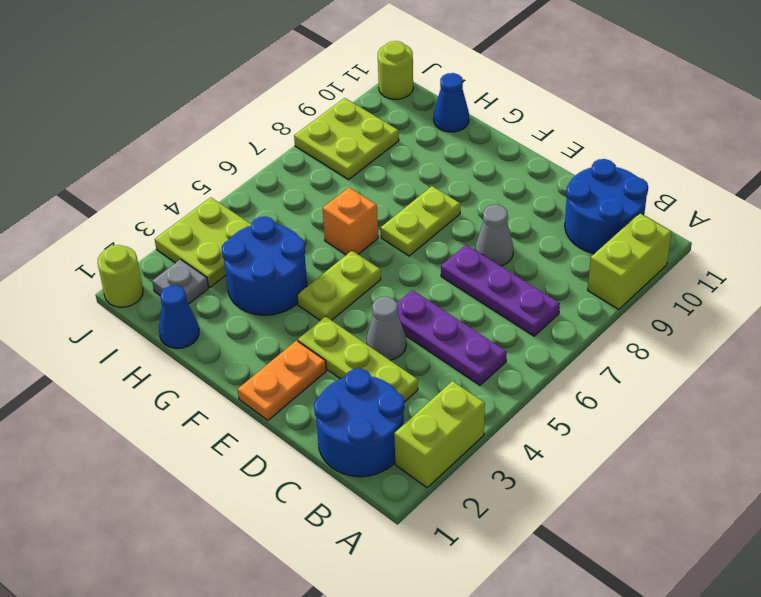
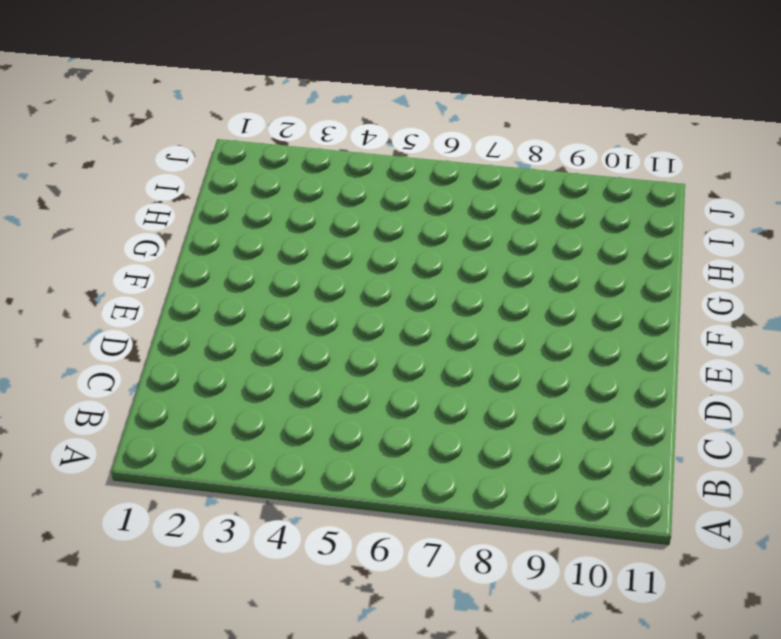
none -> lime brick A2:A3 level 1
none -> lime brick A9:A10 level 1
none -> blue round brick B1:C2 level 1

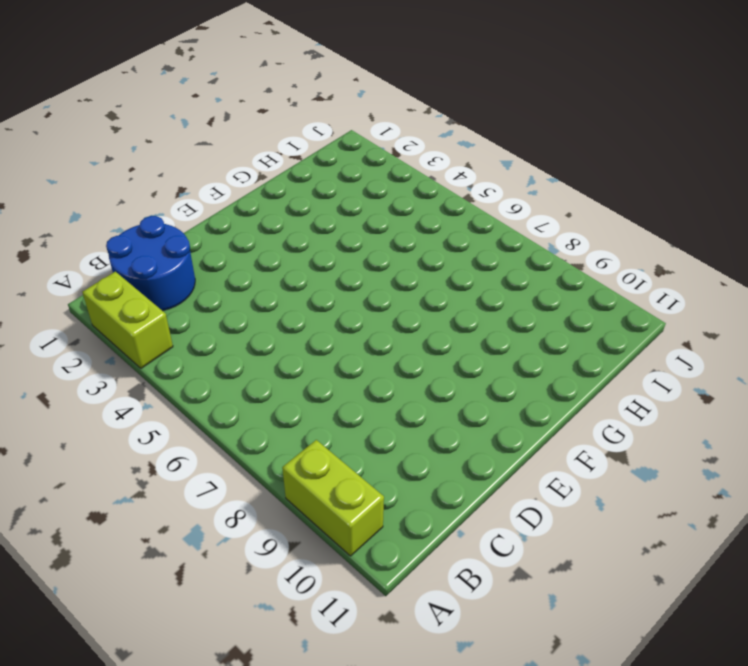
none -> purple plate B5:D5 level 1
none -> purple plate B7:D7 level 1
none -> blue round brick B10:C11 level 1

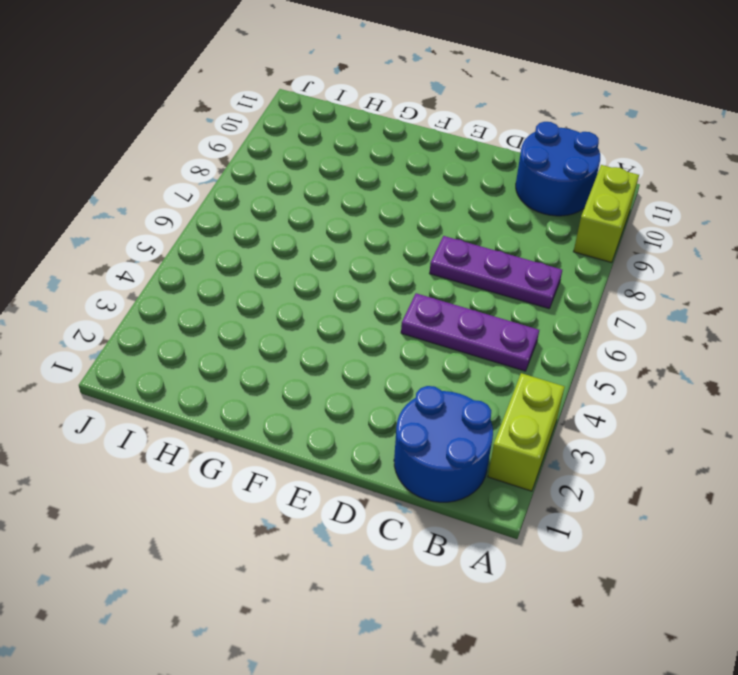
none -> lime plate C3:E3 level 1
none -> grey cone D4 level 1
none -> grey cone D8 level 1

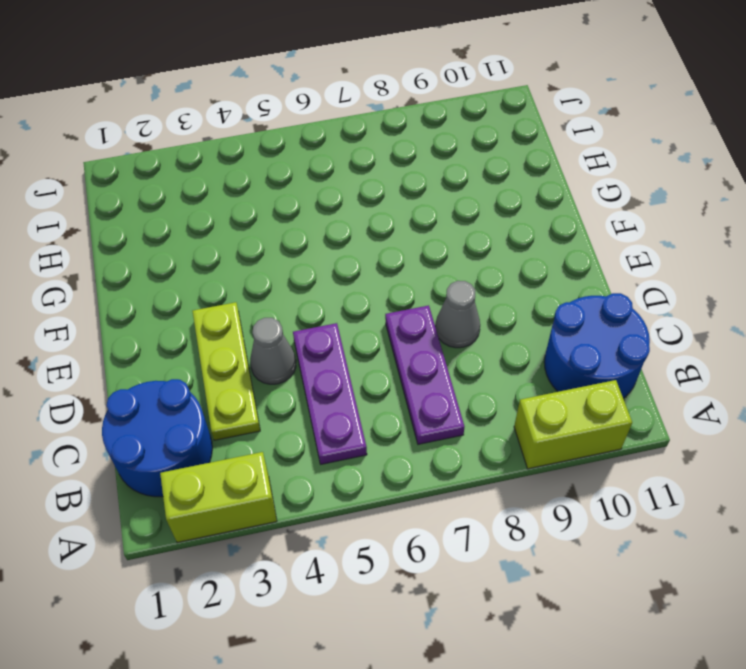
none -> orange plate E1:E2 level 1
none -> lime plate F4:F5 level 1
none -> lime plate F7:F8 level 1

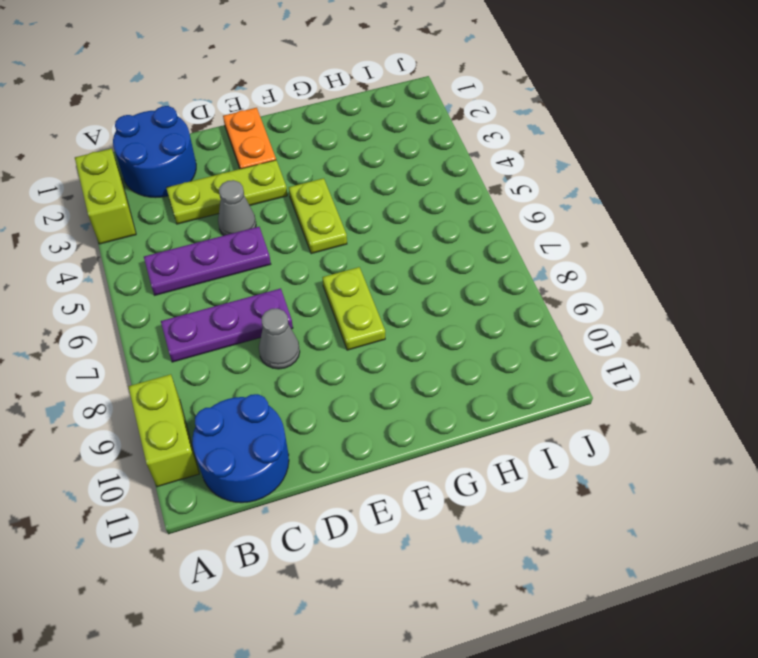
none -> blue round brick G3:H4 level 1
none -> orange brick G6 level 1
none -> blue cone H1 level 1

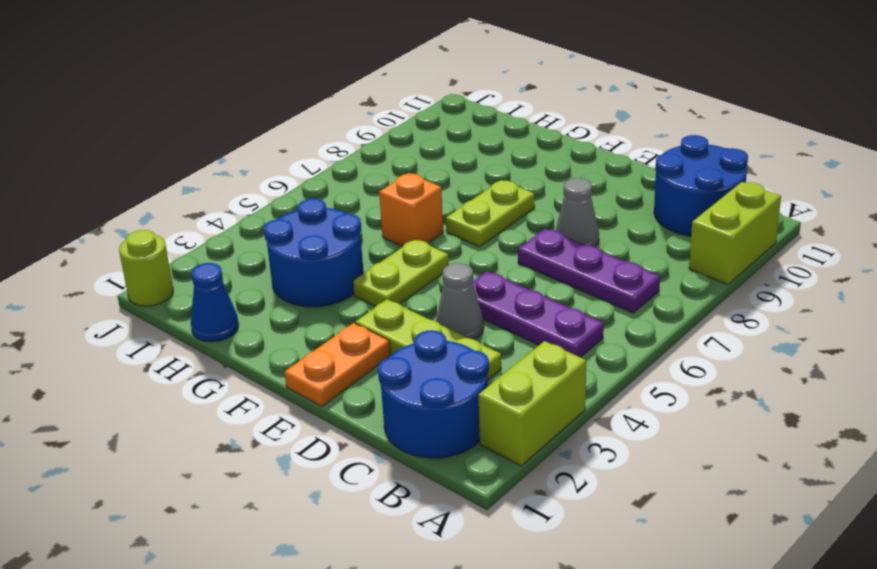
none -> blue cone H11 level 1
none -> grey plate I2 level 1
none -> lime plate I3:J4 level 1

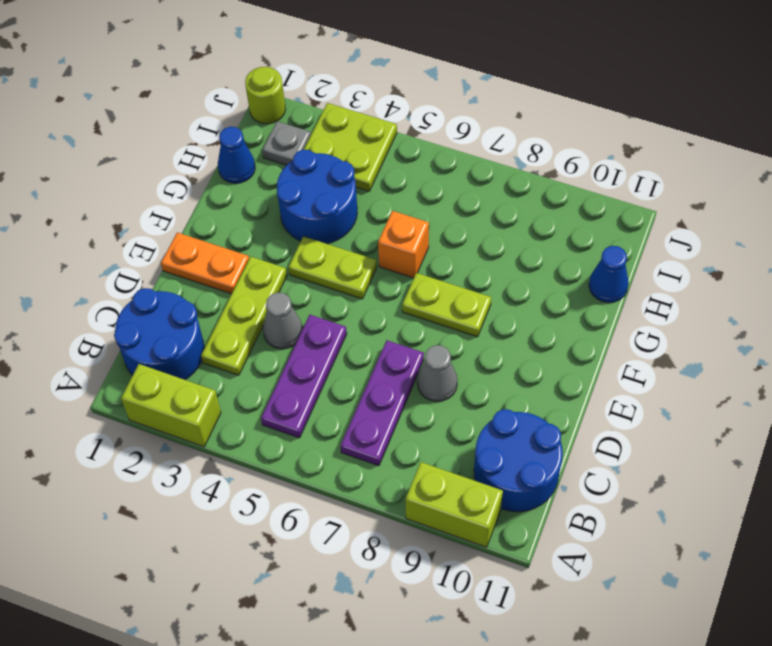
none -> lime plate I8:J9 level 1
none -> lime round brick J11 level 1

